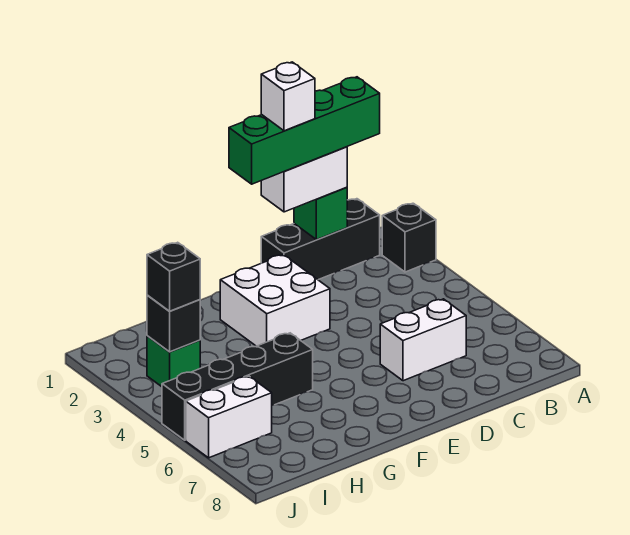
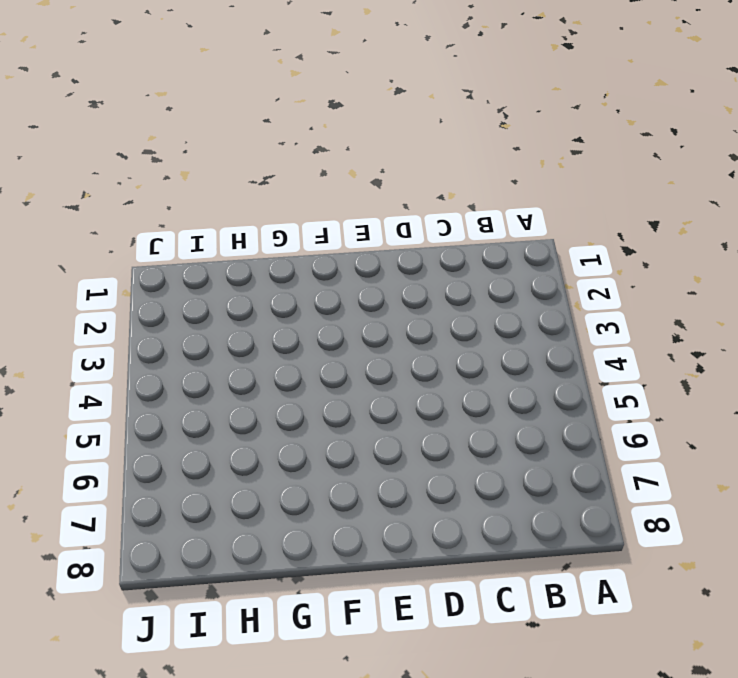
none -> black brick A2 level 1
none -> black brick B1:D1 level 1
none -> white brick C6:D6 level 1

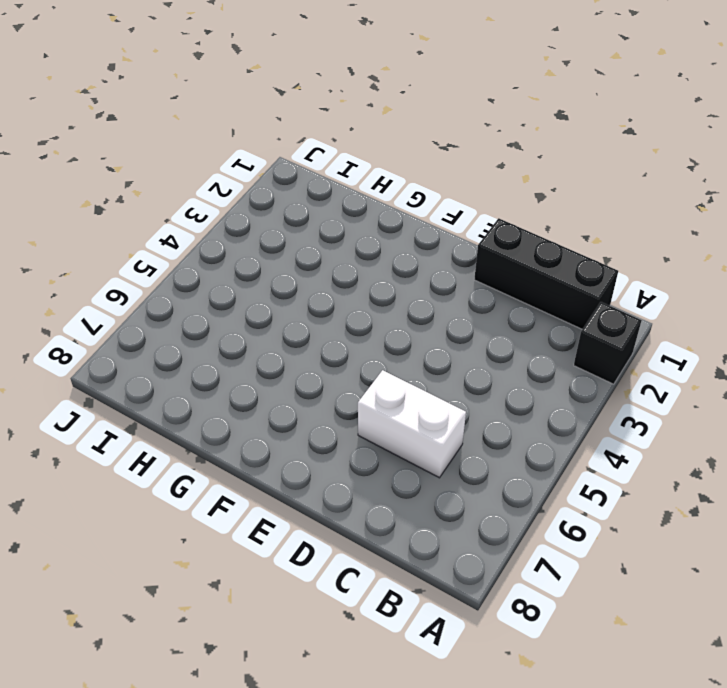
none -> white brick E2:F3 level 1
none -> black brick G5:J5 level 1
none -> green brick I3 level 1

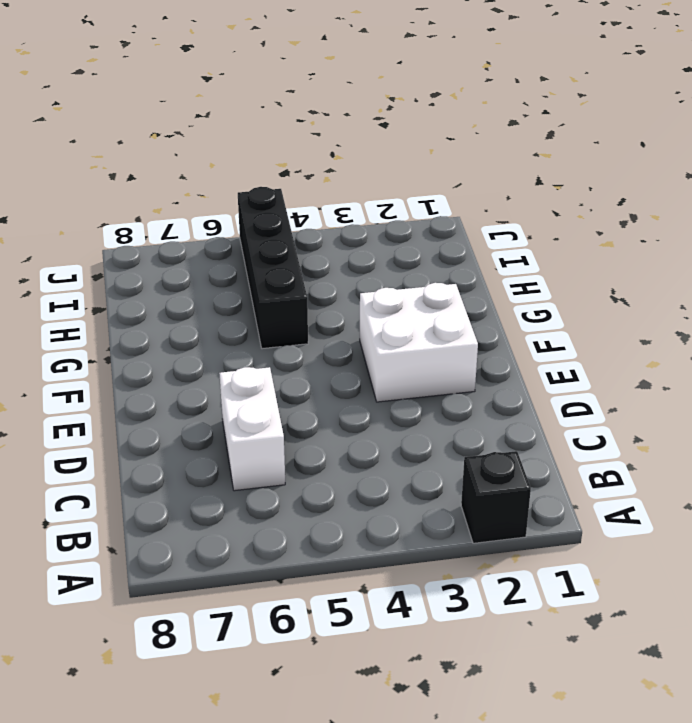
none -> black brick B1:D1 level 1
none -> green brick I3 level 1
none -> white brick I6:J6 level 1

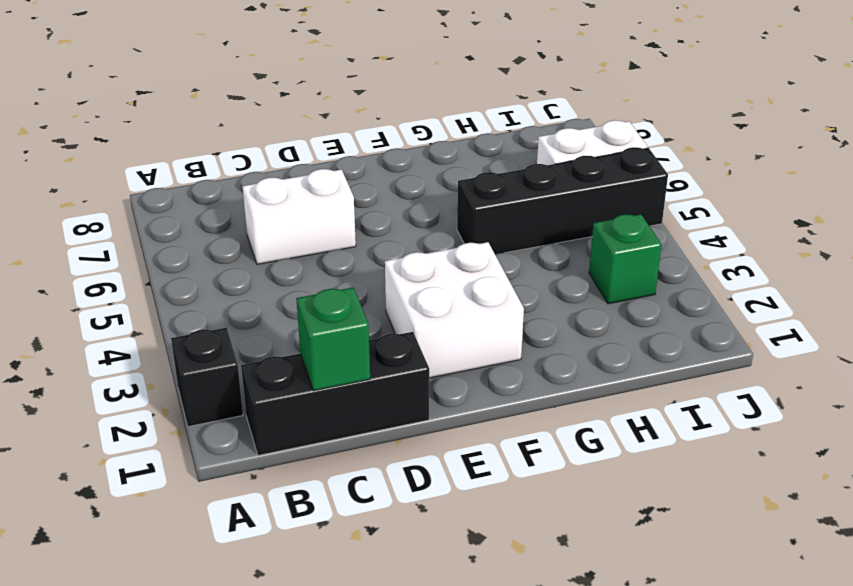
none -> black brick I3 level 2
none -> white brick C1:D1 level 3
none -> black brick I3 level 3

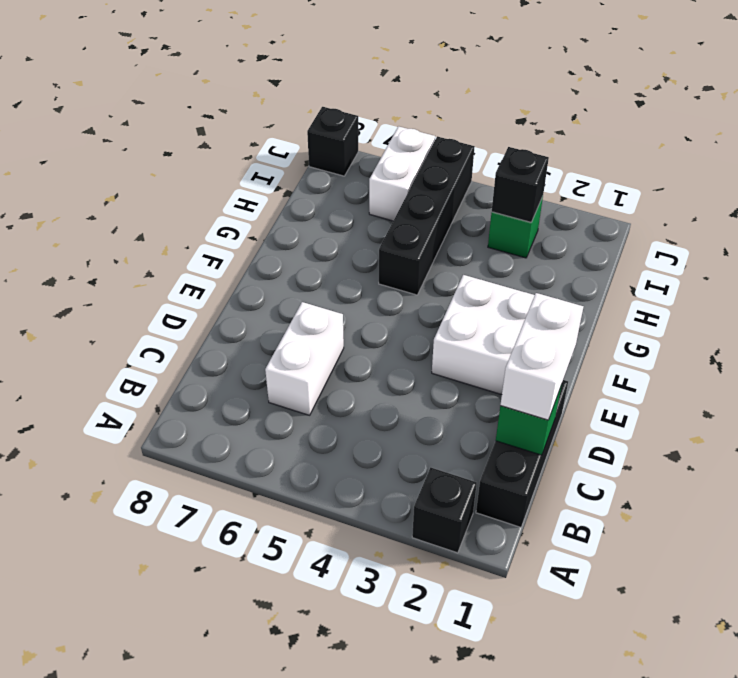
black brick J8 level 1 -> black brick I3 level 3
none -> green brick B1:E1 level 4
none -> white brick D1 level 5

